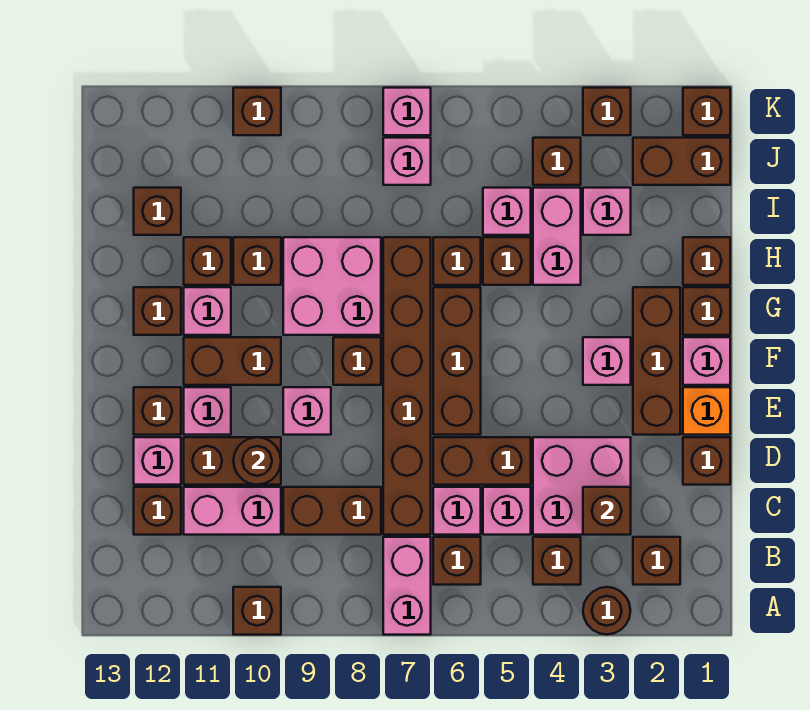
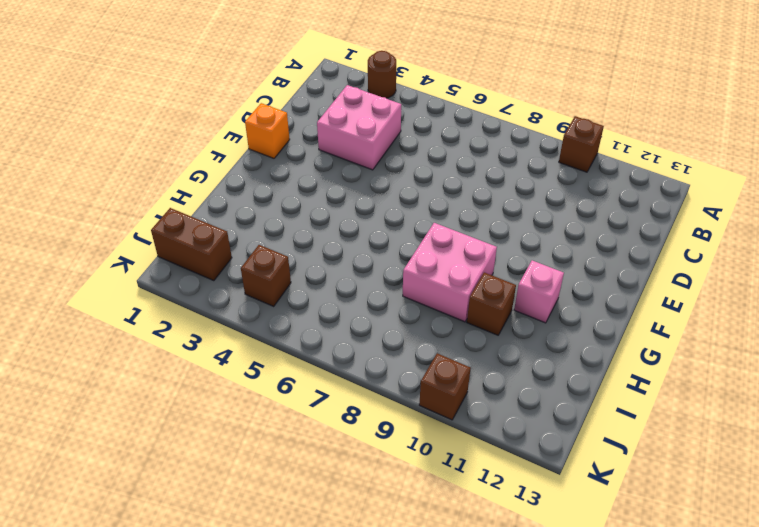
none -> pink brick A7:B7 level 1
none -> brown brick B2 level 1
none -> brown brick B4 level 1
none -> brown brick B6 level 1

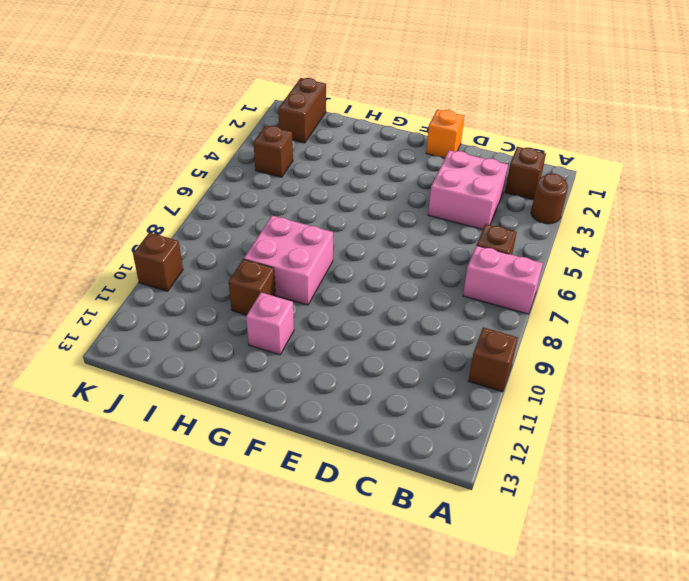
none -> brown brick B4 level 1
none -> pink brick C5 level 1
none -> pink brick C6 level 1
none -> brown brick C7:H7 level 1

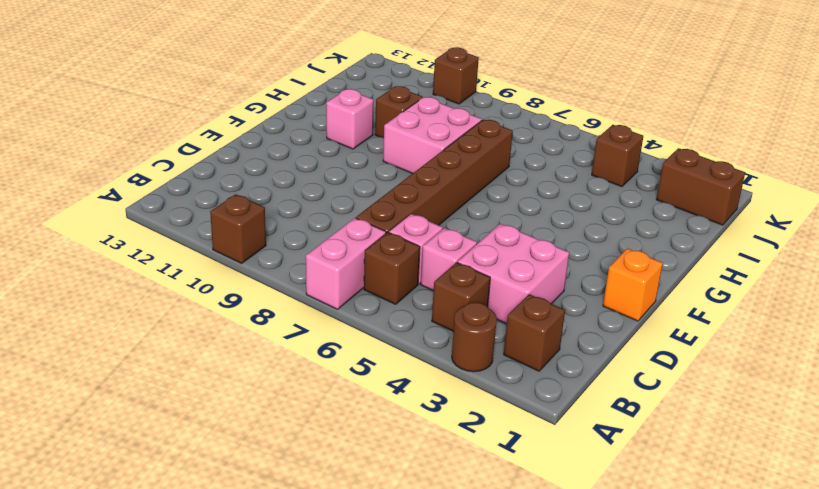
none -> brown brick C8:C9 level 1
none -> pink brick C10:C11 level 1
none -> brown brick C12 level 1
none -> brown brick D1 level 1

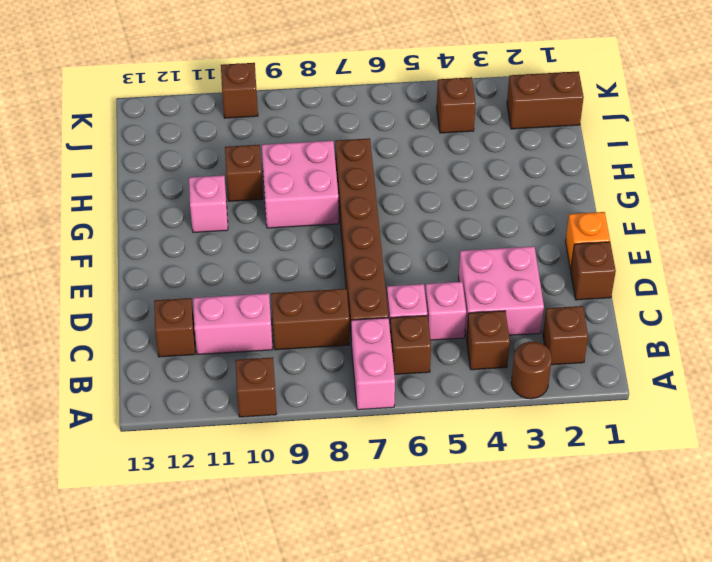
none -> brown brick D5:D6 level 1
none -> brown brick D10:D11 level 1
none -> pink brick D12 level 1
none -> brown brick E2:G2 level 1

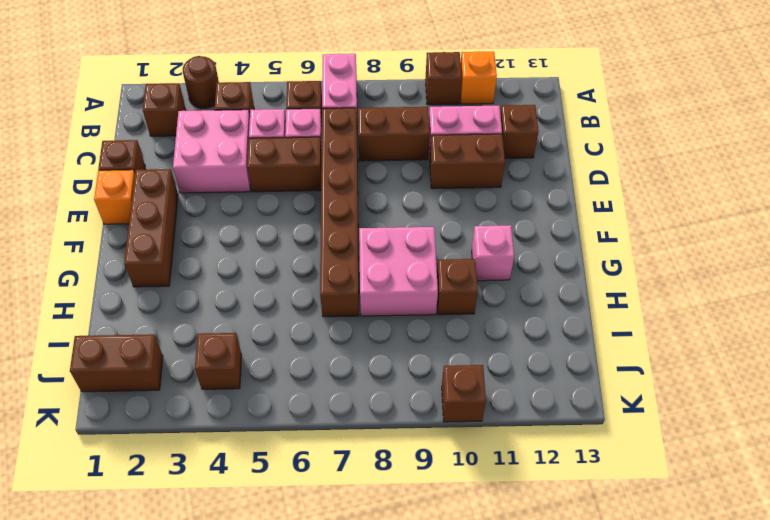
orange brick A11 level 1 -> none
none -> pink brick D12 level 1
none -> brown brick E6:G6 level 1
none -> pink brick E9 level 1
none -> pink brick E11 level 1

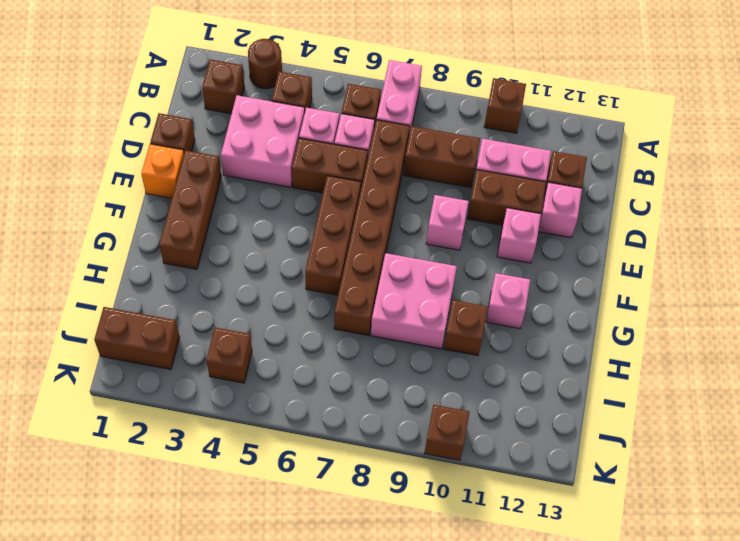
none -> brown brick E12 level 1
none -> pink brick F1 level 1
none -> pink brick F3 level 1
none -> brown brick F8 level 1

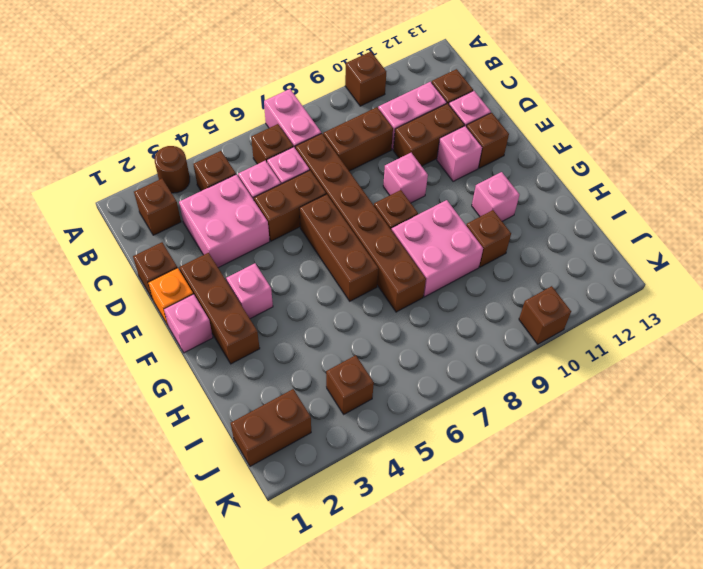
none -> brown brick F10:F11 level 1
none -> brown brick G1 level 1
none -> brown brick G12 level 1
none -> brown brick H1 level 1

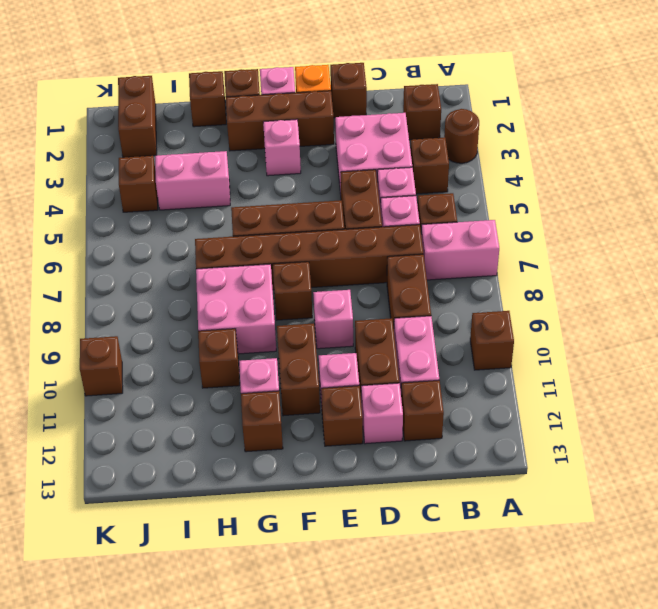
none -> brown brick H5 level 1
none -> brown brick H6 level 1
none -> brown brick H11 level 1
none -> pink brick I3 level 1

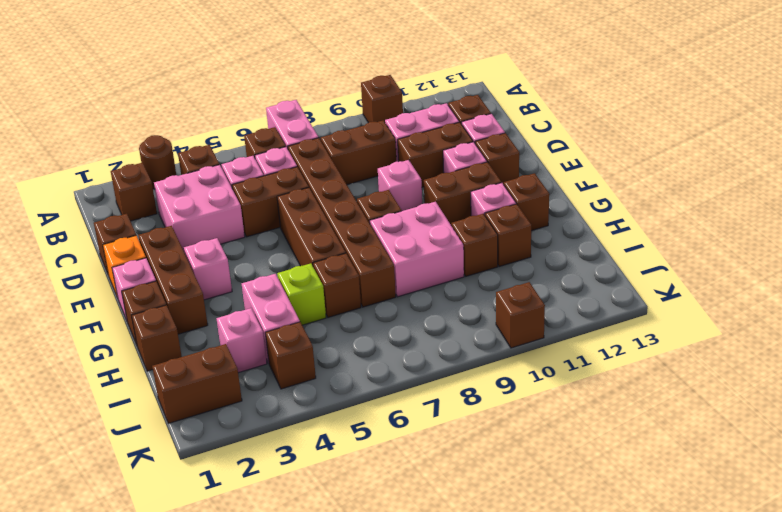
lime brick H5 level 1 -> brown brick H5 level 1
none -> pink brick I5 level 1
none -> brown brick I12 level 1
none -> pink brick J7 level 1
none -> brown brick K1 level 1

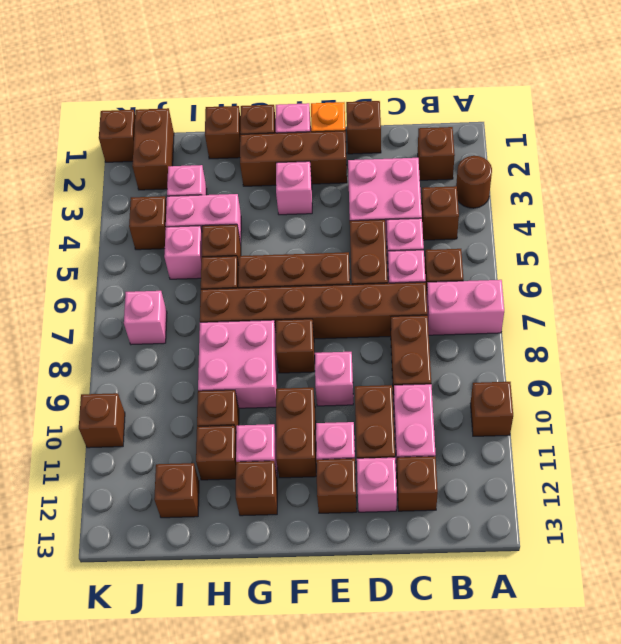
none -> brown brick K3 level 1
none -> pink brick K7 level 1
none -> brown brick C3 level 2
none -> brown round brick D10 level 2

